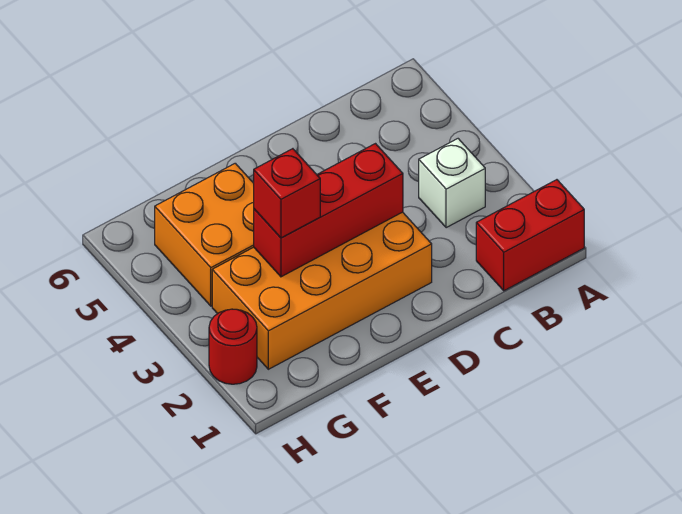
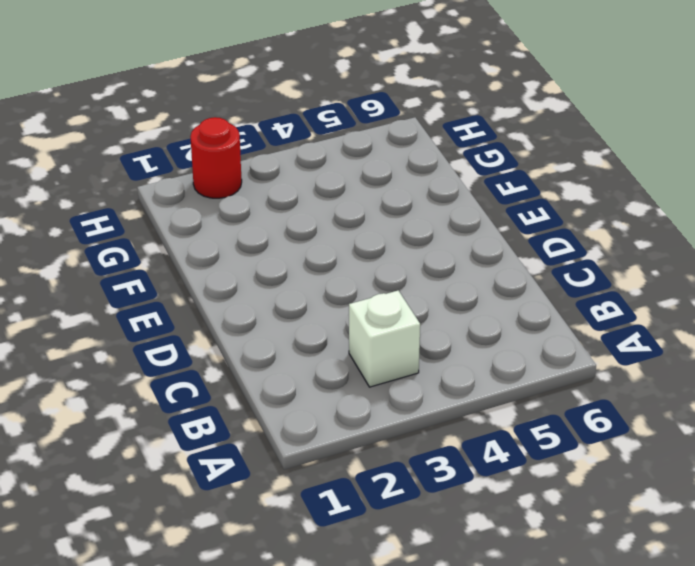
none -> red brick A1:B1 level 1
none -> orange brick D2:G3 level 1

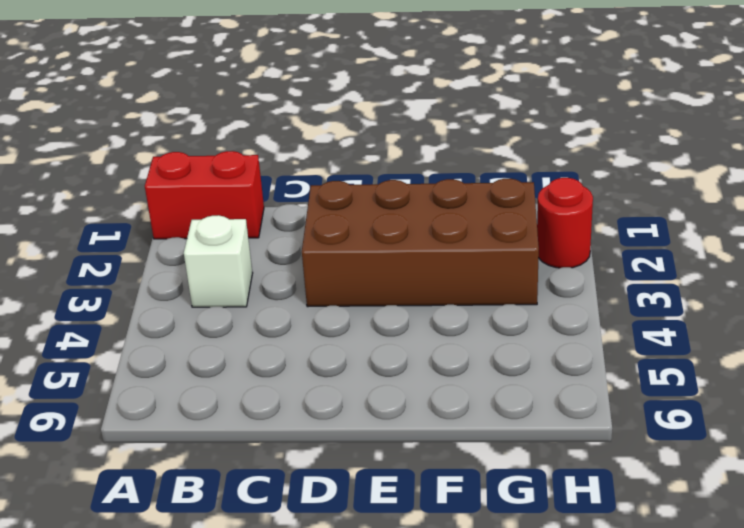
brown brick D2:G3 level 1 -> orange brick D2:G3 level 1
none -> orange brick F4:G5 level 1
none -> red brick D3:F3 level 2

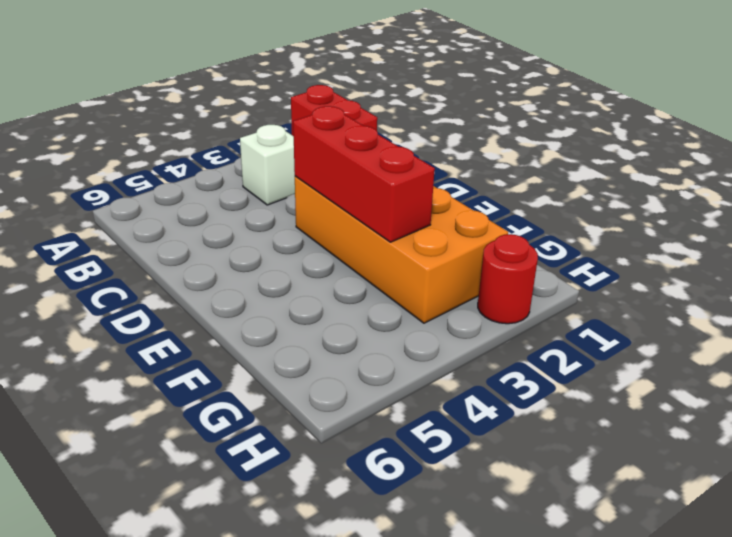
none -> orange brick F4:G5 level 1
none -> red brick F3 level 3

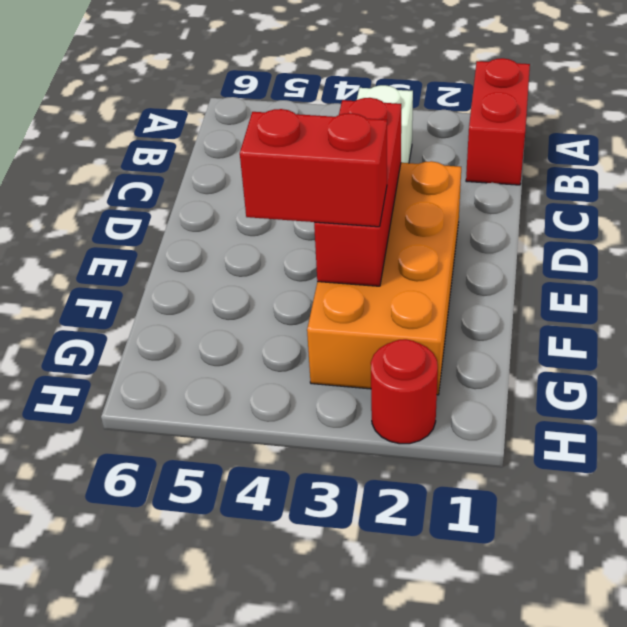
red brick F3:F4 level 3 -> red brick F3 level 3
none -> orange brick F4:G5 level 1

